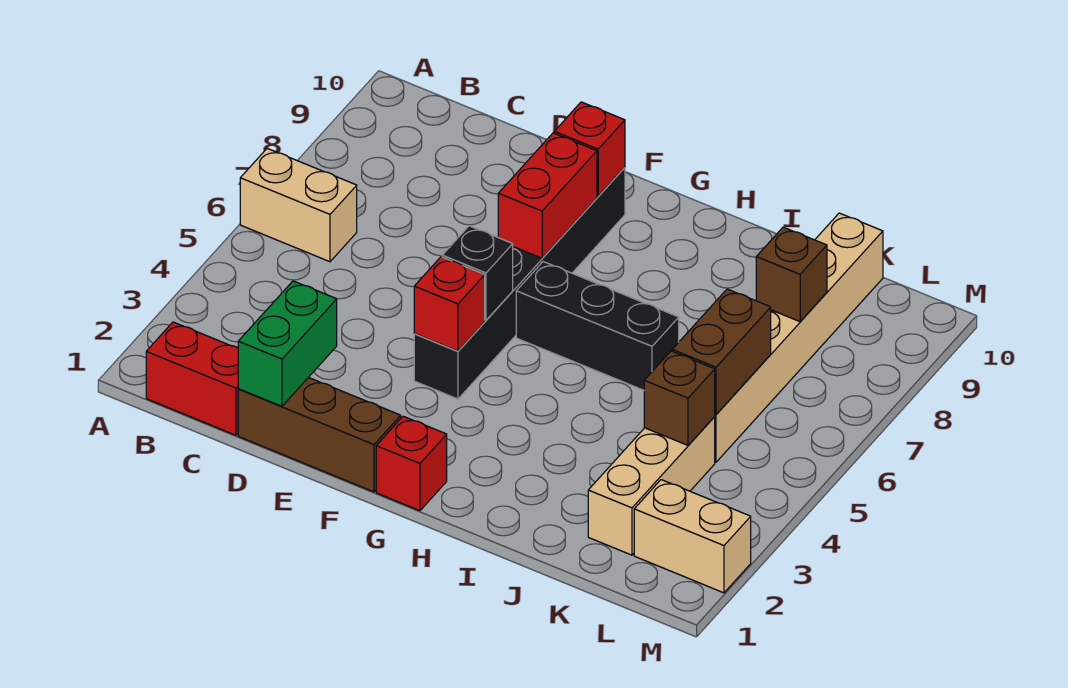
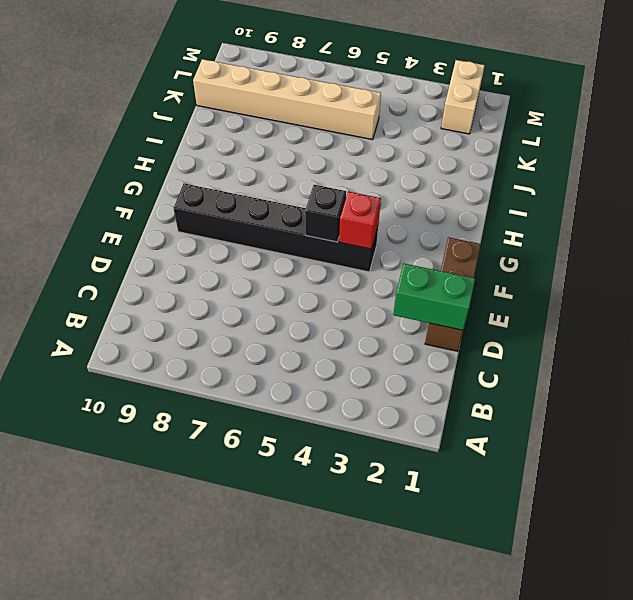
none -> tan brick A6:B6 level 1
none -> red brick B1:C1 level 1
none -> red brick G1 level 1

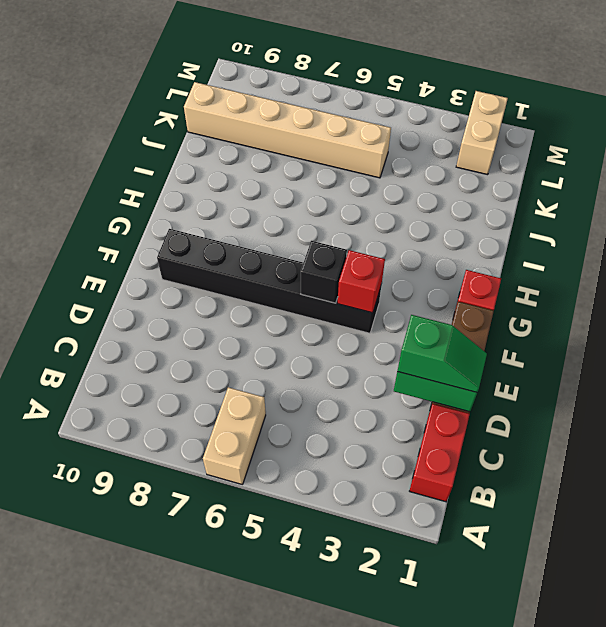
green slope D1:D2 level 3 top 2 -> none
none -> black brick G6:I6 level 1
none -> tan brick K2:K4 level 1
none -> red brick F7:F8 level 2

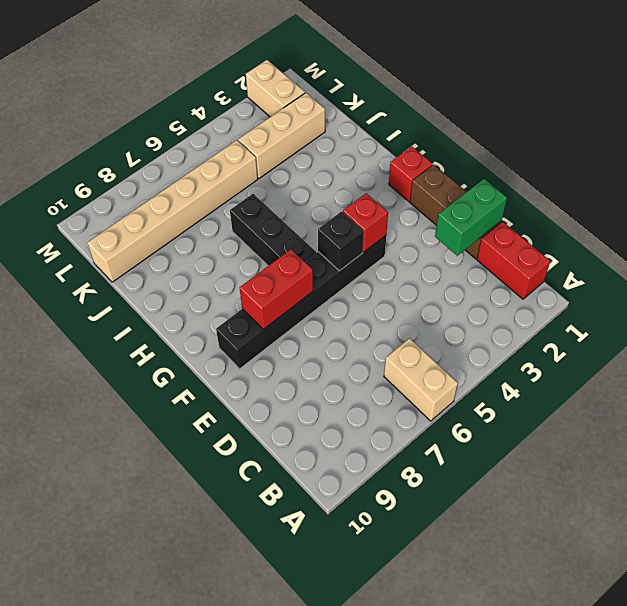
none -> red brick F9 level 2
none -> brown brick K4 level 2
none -> brown brick K5:K6 level 2

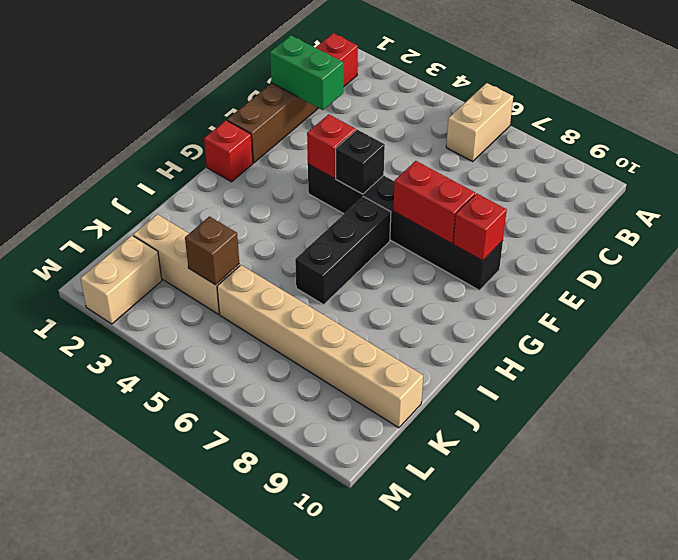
none -> brown brick K5:K6 level 2
none -> brown brick K8 level 2

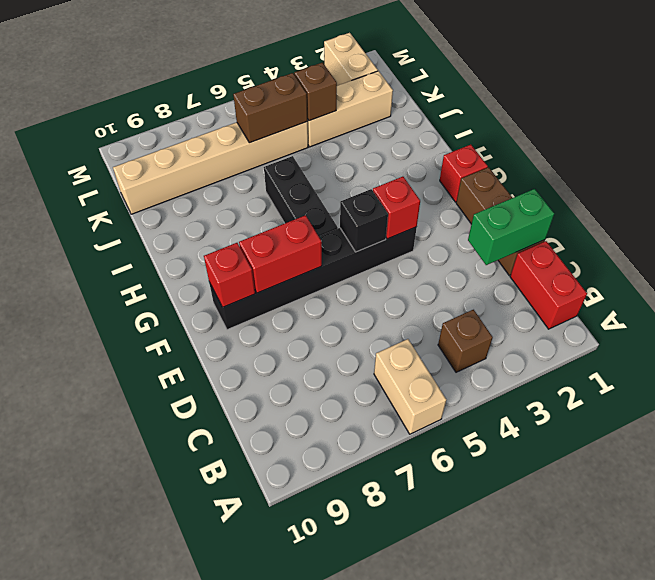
brown brick B4 level 1 -> brown brick K8 level 2

